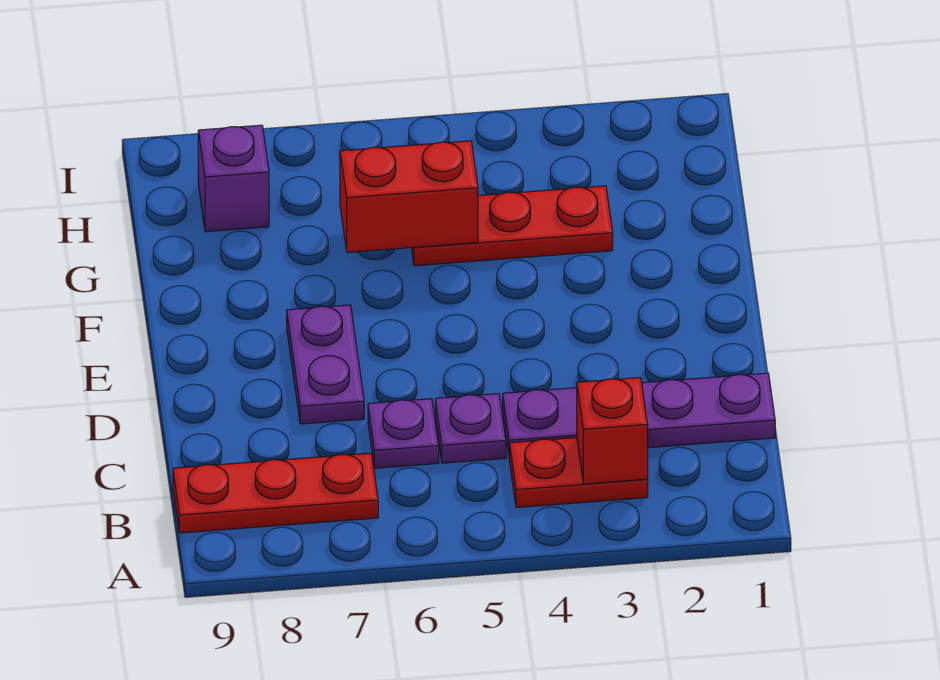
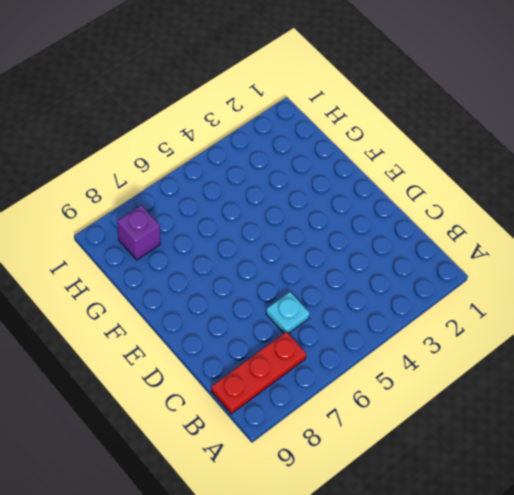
cyan plate C6 level 1 -> purple plate C6 level 1
none -> red plate B3:B4 level 1
none -> purple plate C1:C4 level 1

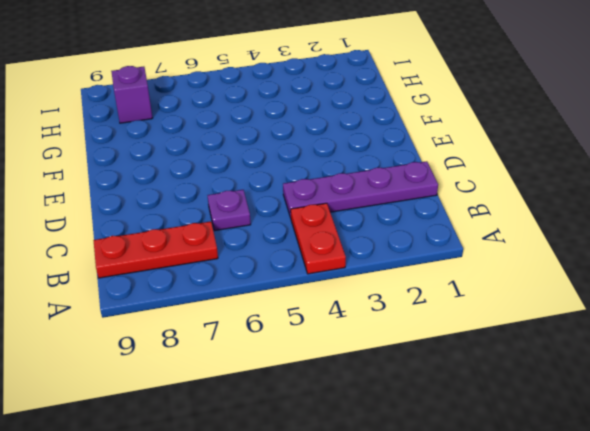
red plate A4:B4 level 1 -> red plate B3:B4 level 1
none -> purple plate C5 level 1
none -> purple plate D7:E7 level 1

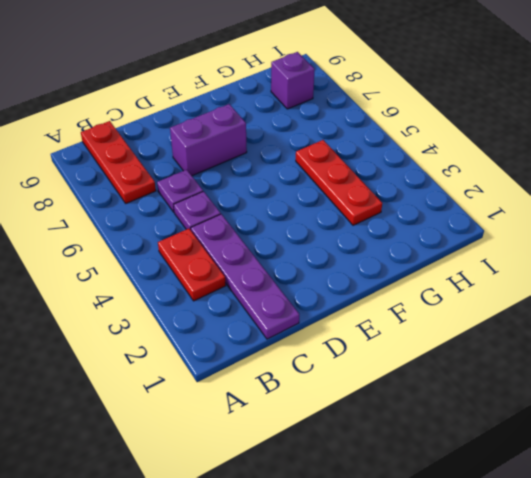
purple brick D7:E7 level 1 -> purple plate D7:E7 level 1
none -> red brick B3 level 2
none -> red brick G5:G6 level 2

